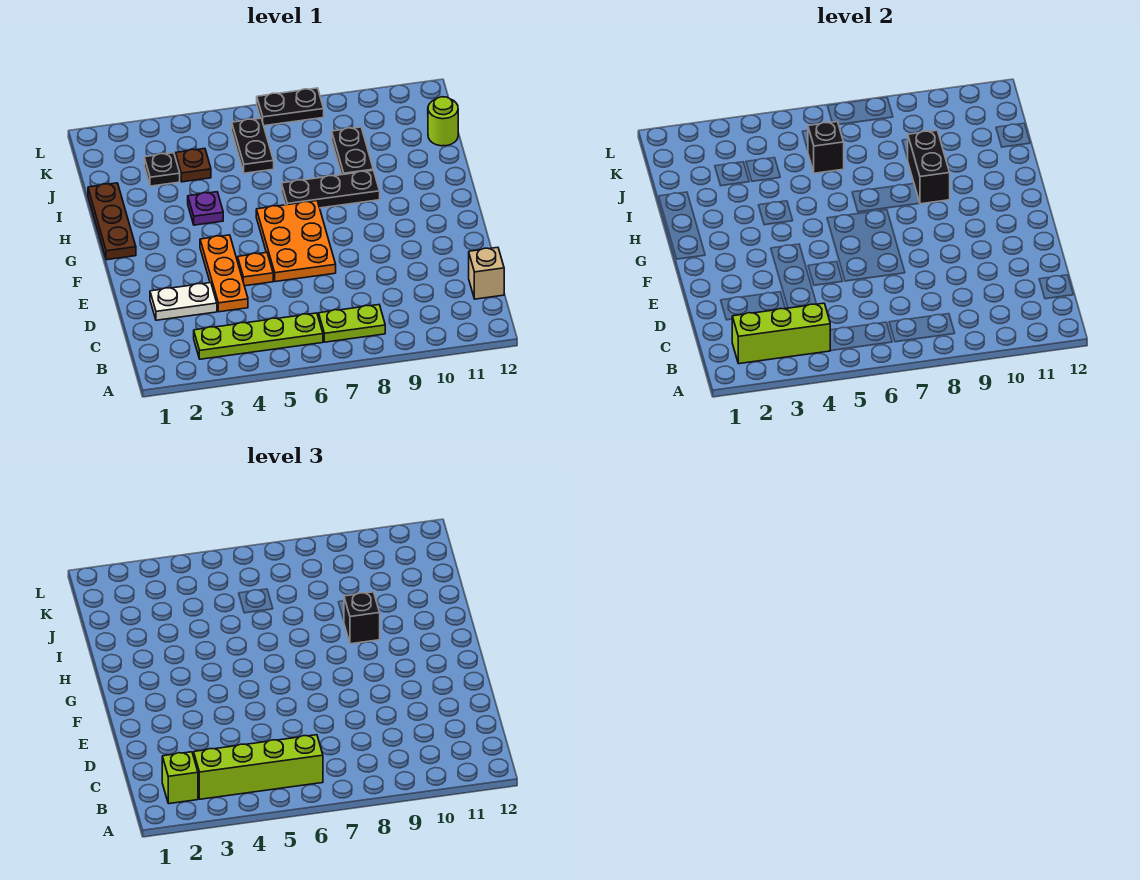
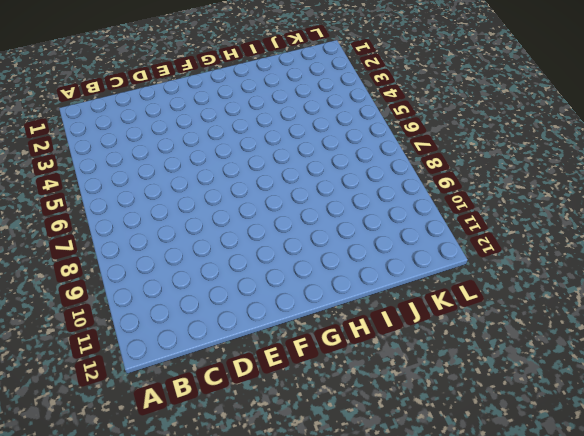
none -> lime plate B3:B6 level 1
none -> lime plate B7:B8 level 1
none -> tan brick C12 level 1

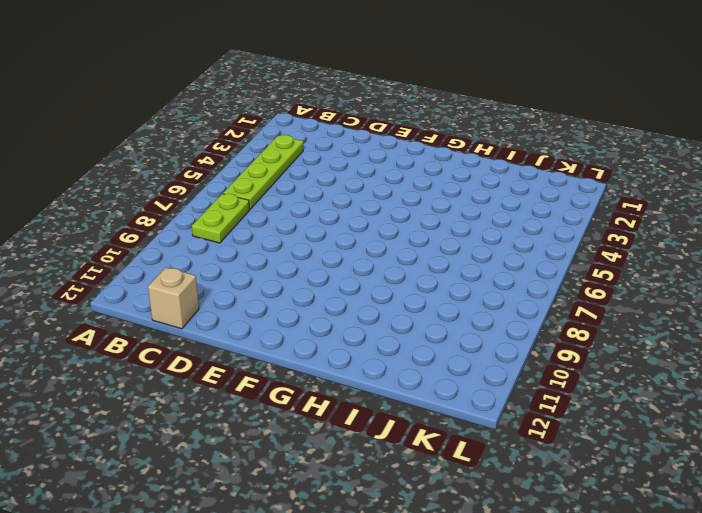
none -> white plate D2:D3 level 1
none -> orange plate D4:F4 level 1
none -> orange plate E5 level 1

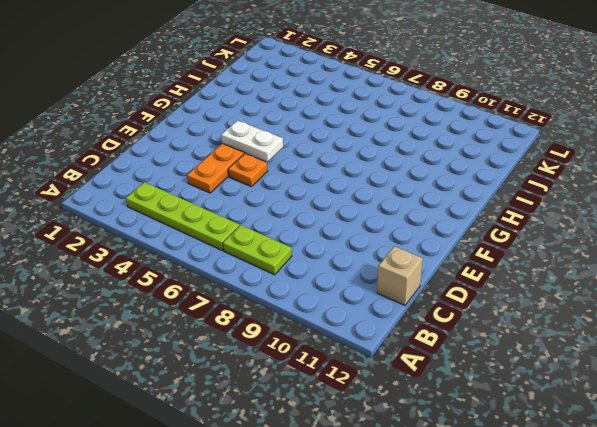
white plate F4:F5 level 2 -> white plate D2:D3 level 1
none -> orange plate E6:G7 level 1
none -> brown plate G1:I1 level 1
none -> purple plate H4 level 1

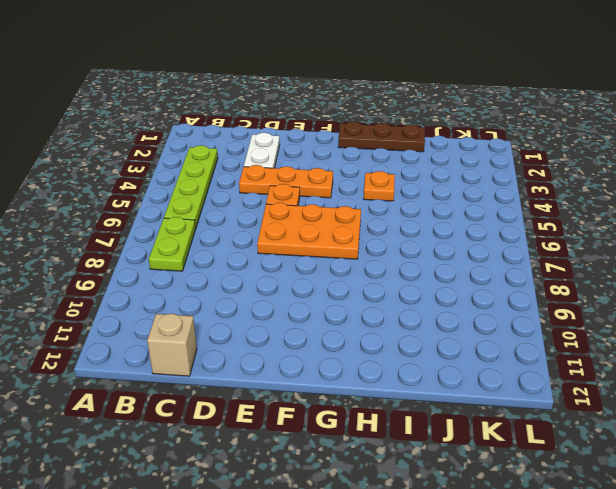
orange plate H4 level 1 -> purple plate H4 level 1
none -> black plate H7:H9 level 1
none -> black plate I9:J9 level 1
none -> black plate J3 level 1

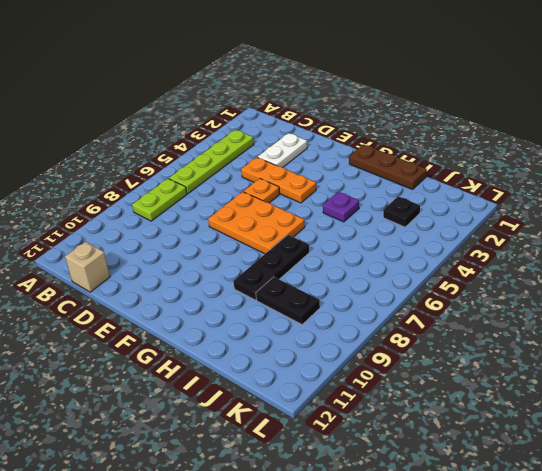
none -> brown plate J4 level 1
none -> black plate J6:K6 level 1
none -> lime round brick J12 level 1

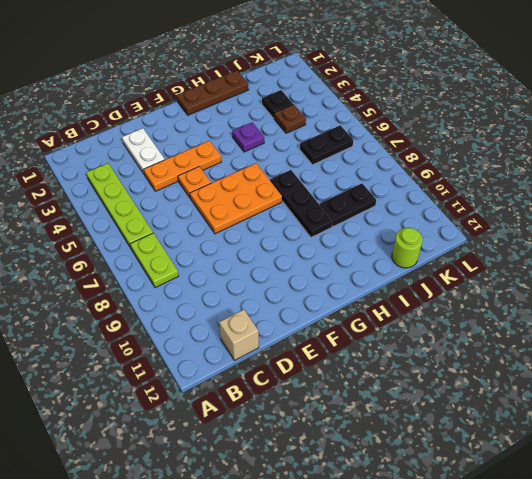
none -> black plate L7:L8 level 1
none -> lime brick B2:B4 level 2
none -> black brick H9:I9 level 2

